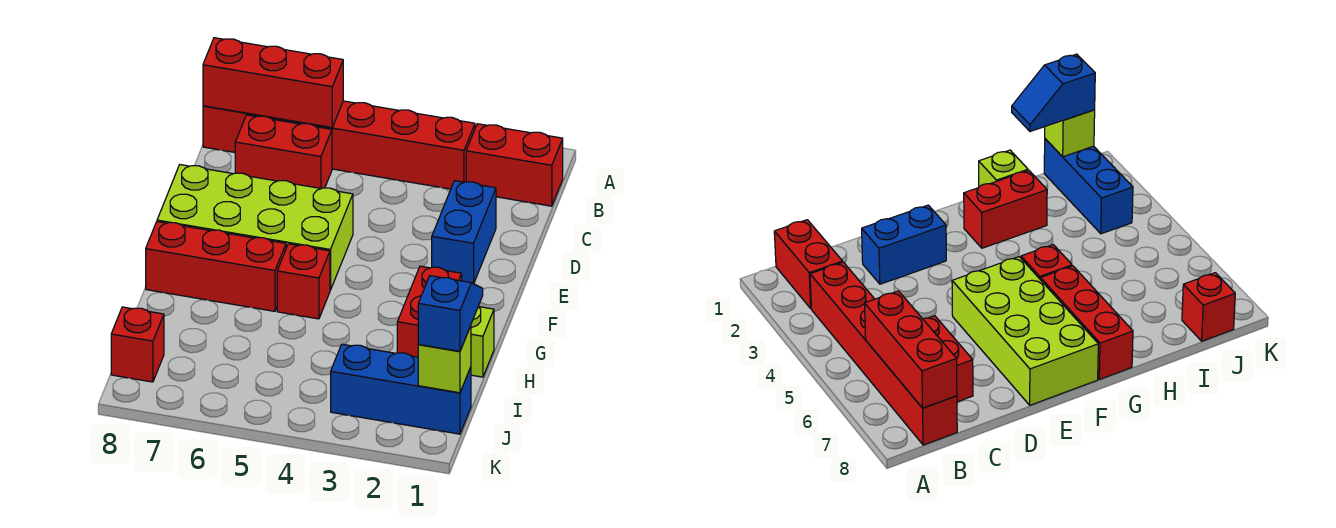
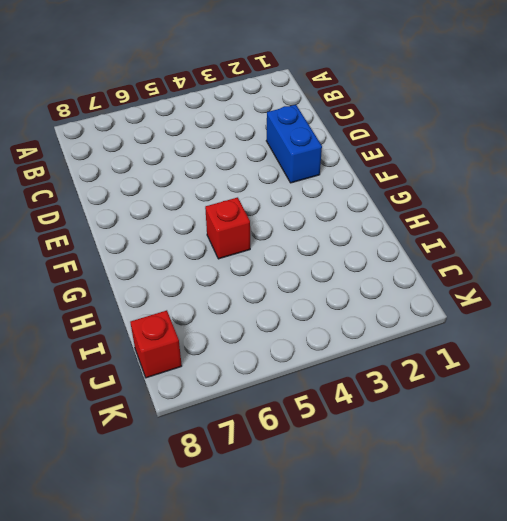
none -> red brick B1:B2 level 1
none -> red brick B3:B8 level 1
none -> red brick C6:C7 level 1

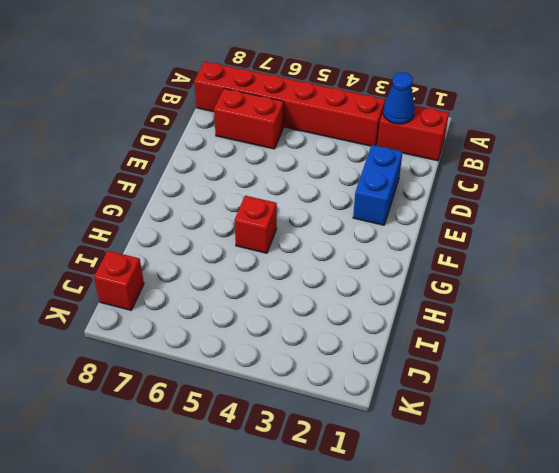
blue cone B2 level 2 -> none
none -> lime brick E5:F8 level 1
none -> red brick G2:H2 level 1
none -> red brick G6:G8 level 1

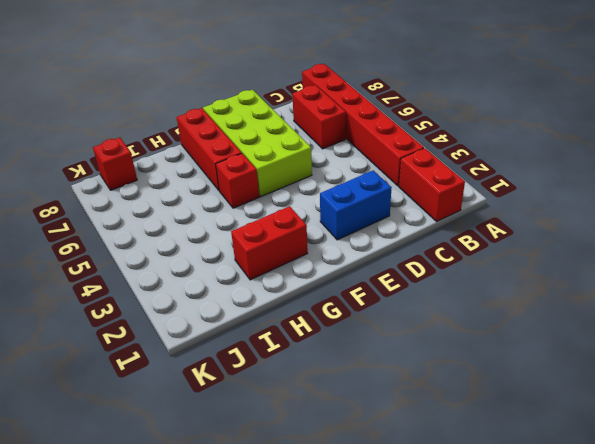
none -> lime brick H1 level 1
none -> blue brick J1:J3 level 1
none -> red brick B6:B8 level 2

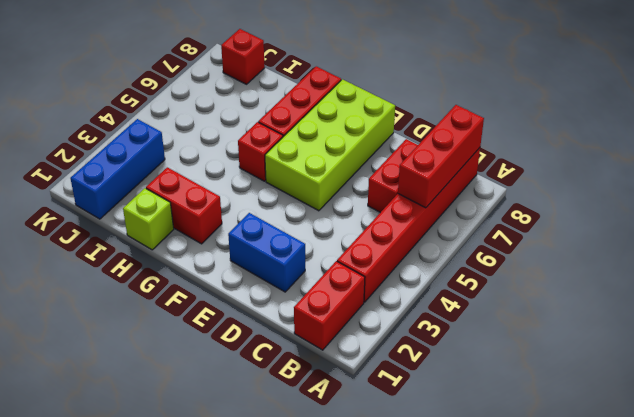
none -> lime brick J1 level 2
none -> blue slope I1:J1 level 3 top J

